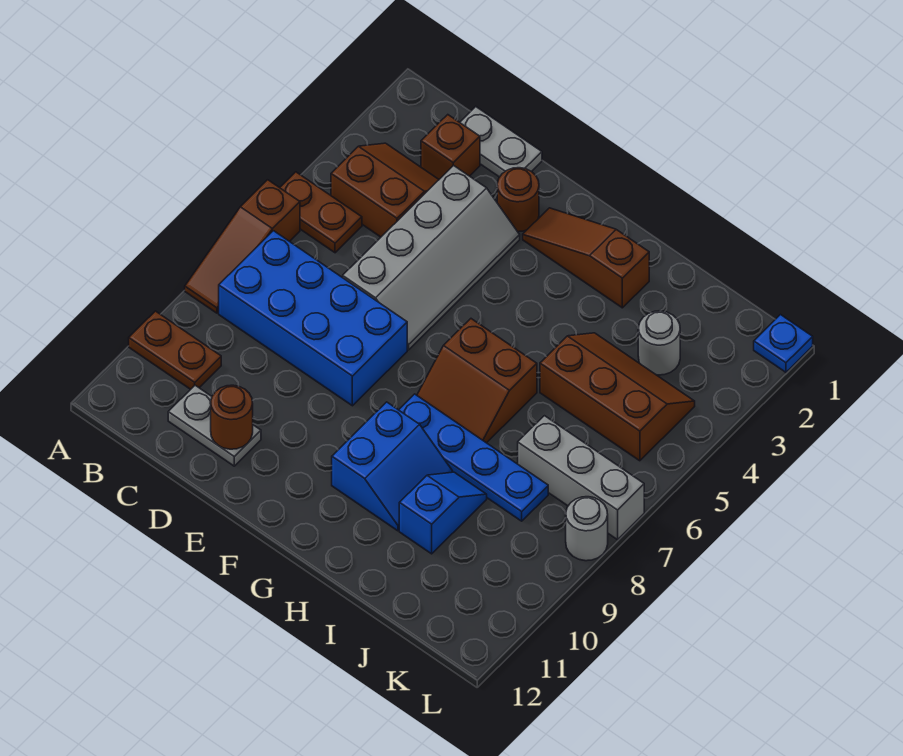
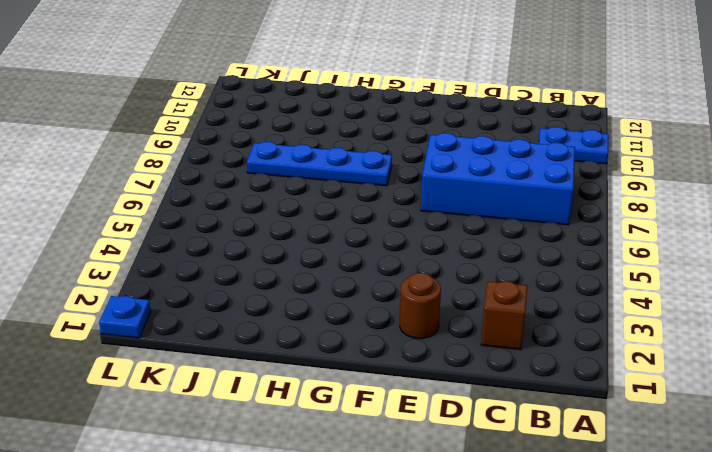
blue plate A10:B10 level 1 -> brown plate A10:B10 level 1
none -> brown plate A5:B5 level 1
none -> brown slope A6:A8 level 1 top 6
none -> brown slope B3:C4 level 1 top 4

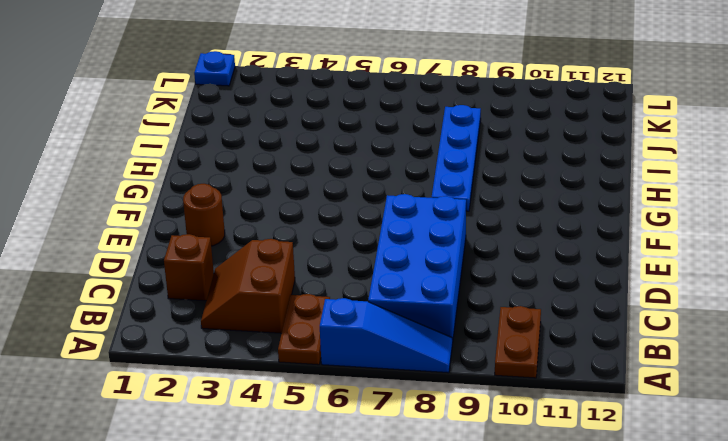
blue slope A6:A8 level 1 top 6 -> brown slope A6:A8 level 1 top 6
none -> grey plate C1:D1 level 1
none -> grey plate C11:D11 level 1
none -> grey slope D3:E6 level 1 top D

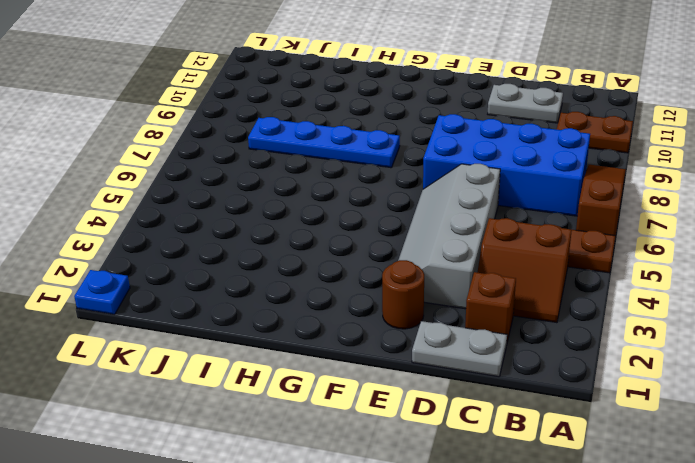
none -> brown slope F2:H2 level 1 top H
none -> brown slope G6:H7 level 1 top 6
none -> blue slope G9:H10 level 1 top G

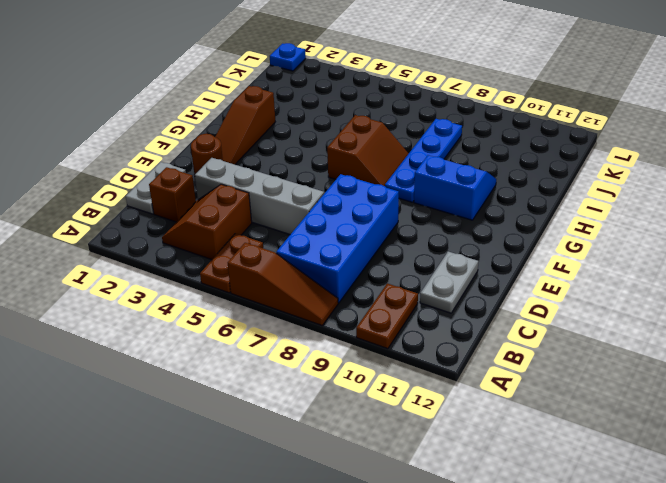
none -> brown slope I4:K5 level 1 top 5
none -> blue slope I9:I10 level 1 top 10
none -> grey round brick J3 level 1

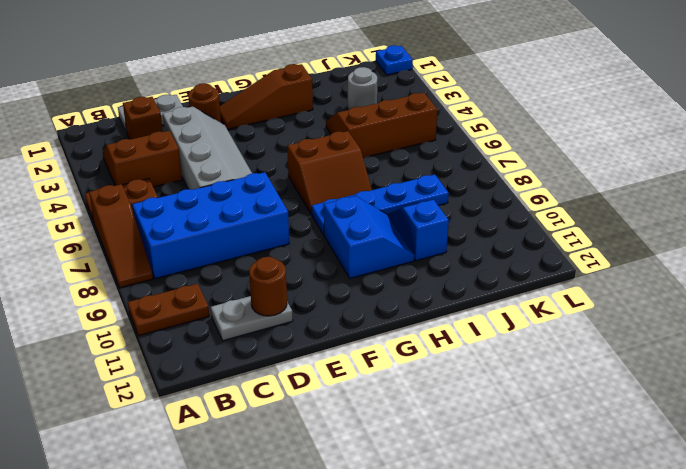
none -> grey brick J7:L7 level 1
none -> grey round brick L8 level 1

